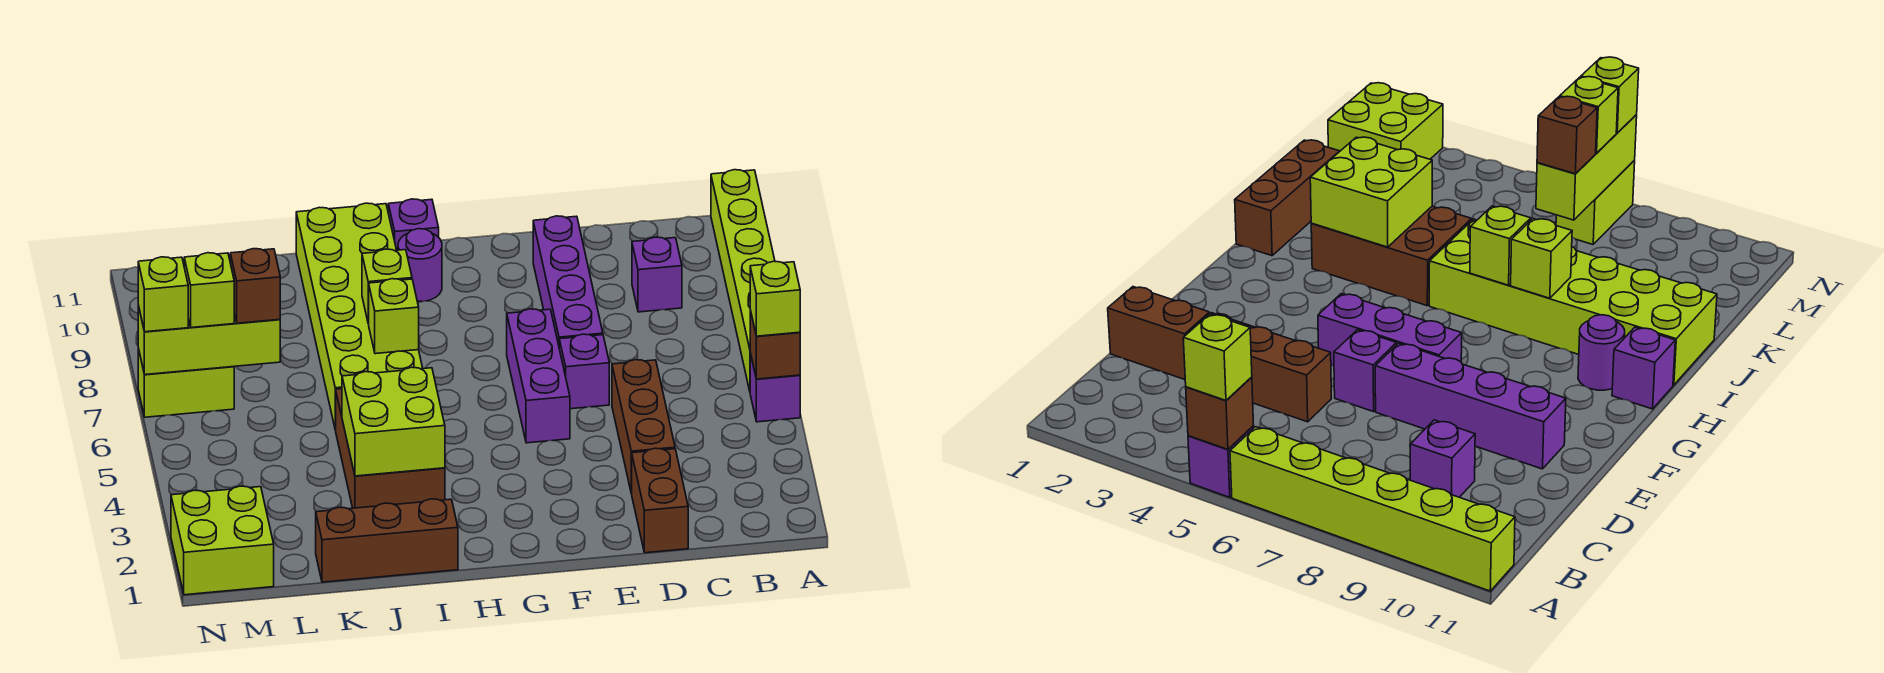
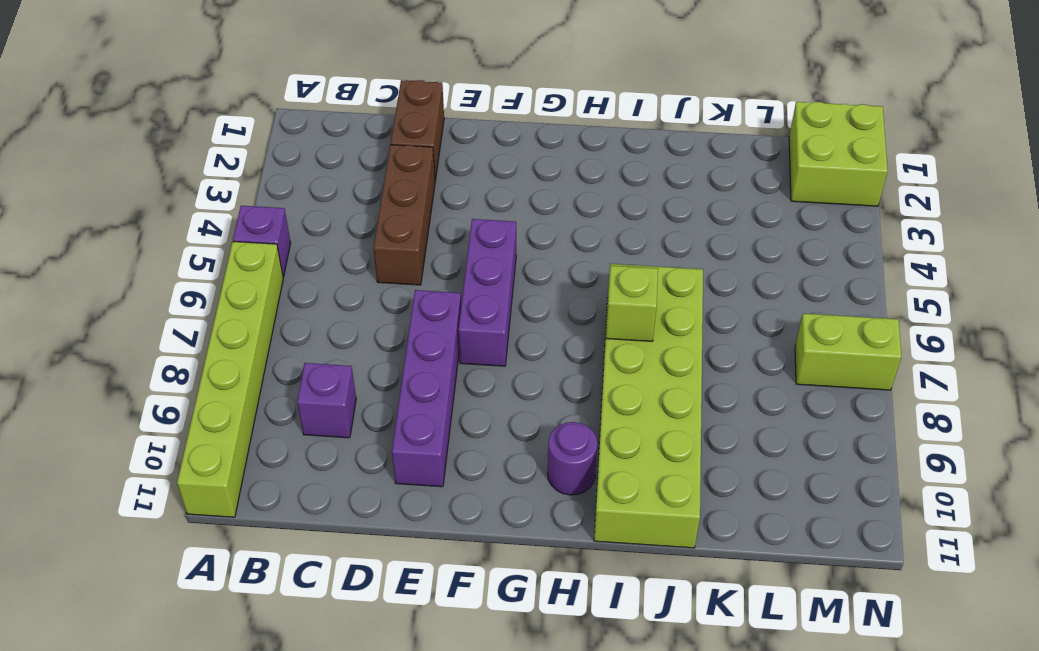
none -> purple brick E6 level 1
none -> purple brick H11 level 1
none -> brown brick I1:K1 level 1

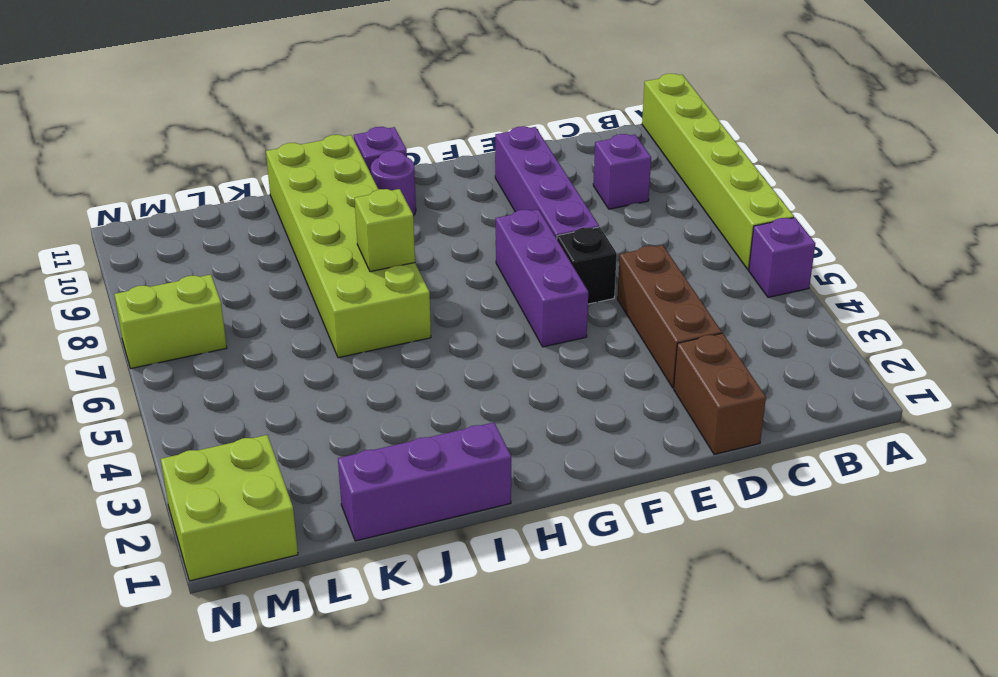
black brick E6 level 1 -> purple brick E6 level 1
purple brick I1:K1 level 1 -> brown brick I1:K1 level 1
none -> brown brick I3:J5 level 1
none -> brown brick A5 level 2
none -> lime brick I3:J4 level 2

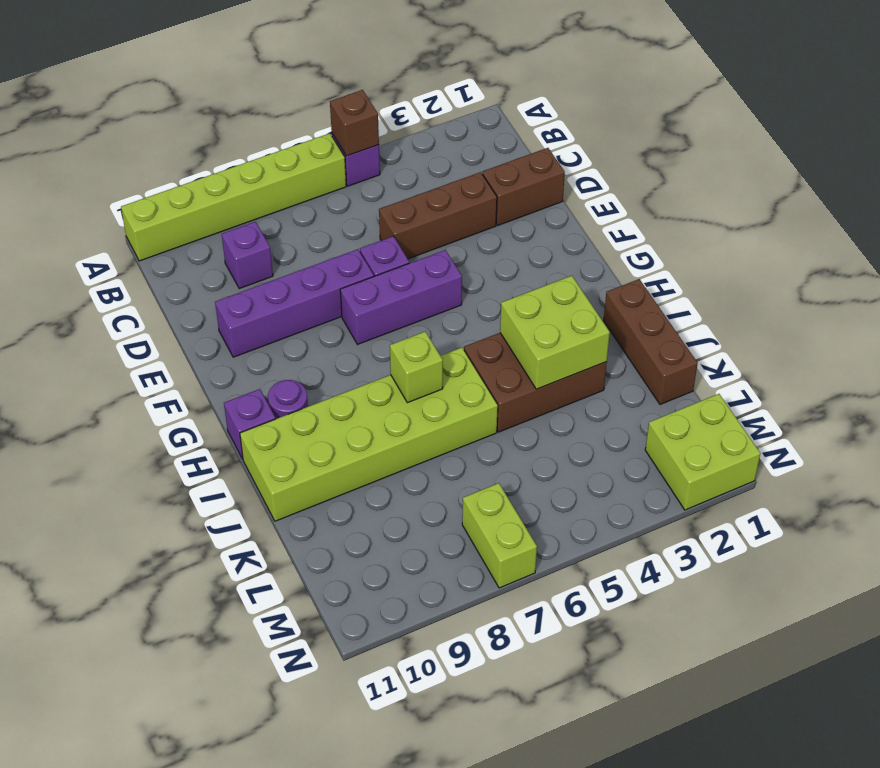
none -> lime brick I8 level 2
none -> lime brick L7:N7 level 2
none -> lime brick A5 level 3

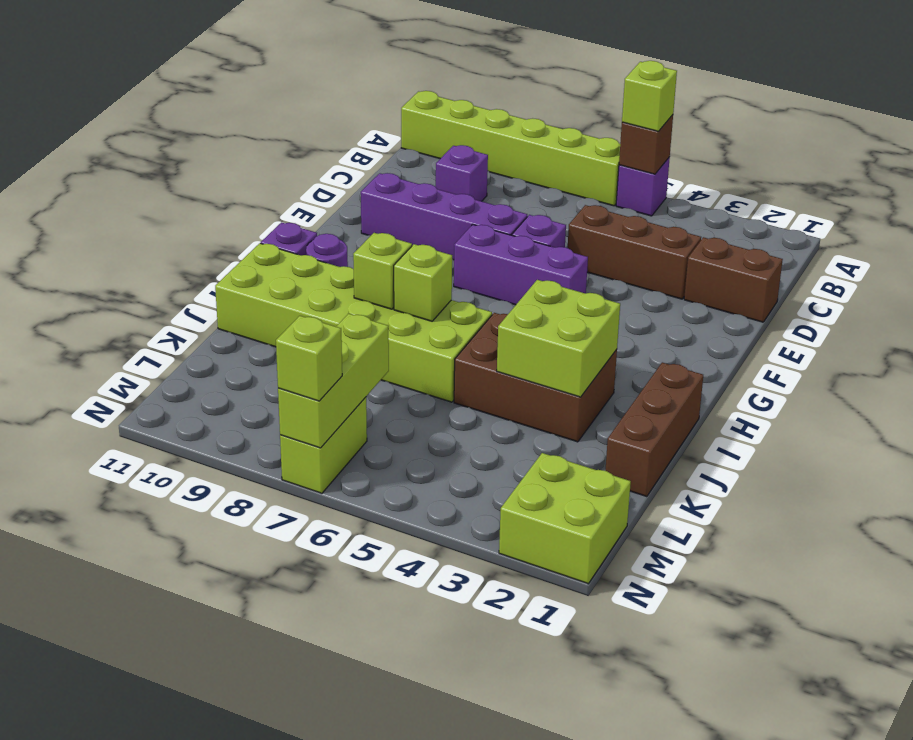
none -> brown brick L7 level 3
none -> lime brick M7 level 3

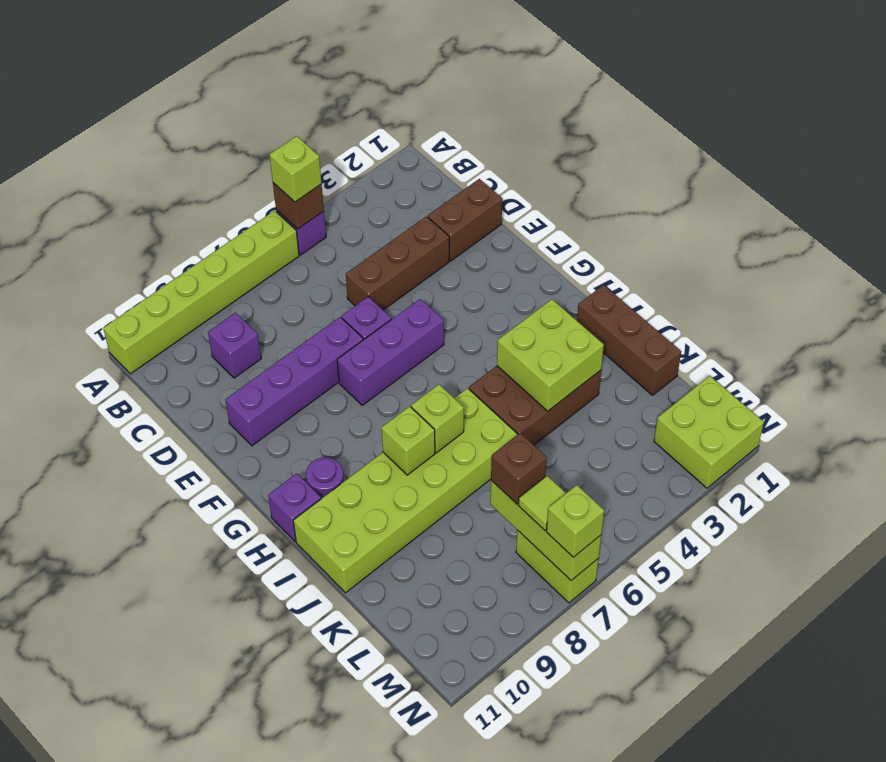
lime tile M7 level 3 -> lime brick M7 level 3

